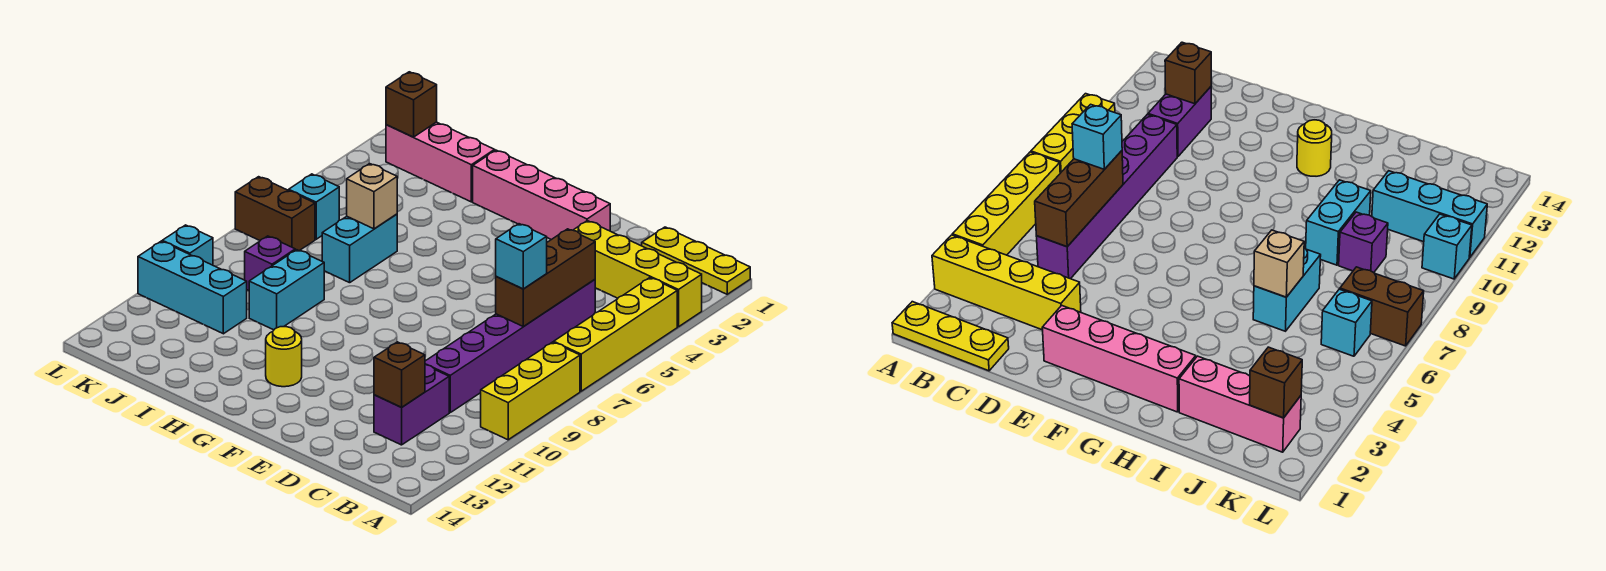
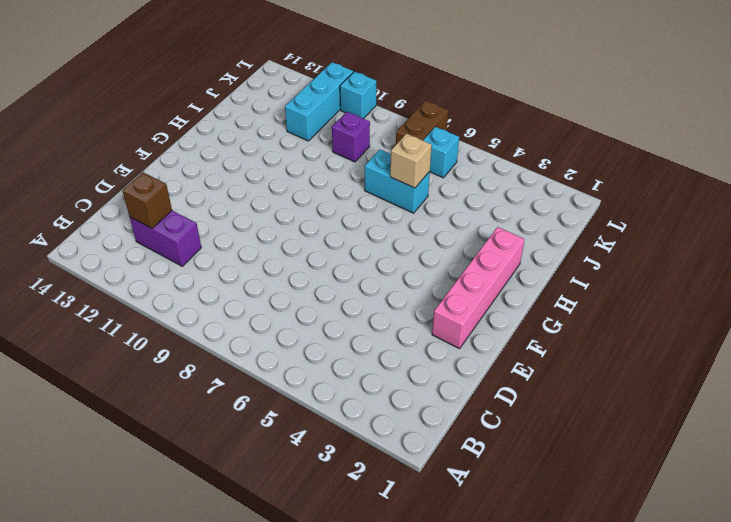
none -> yellow plate A1:C1 level 1
none -> yellow brick A3:D3 level 1
none -> yellow brick A4:A7 level 1

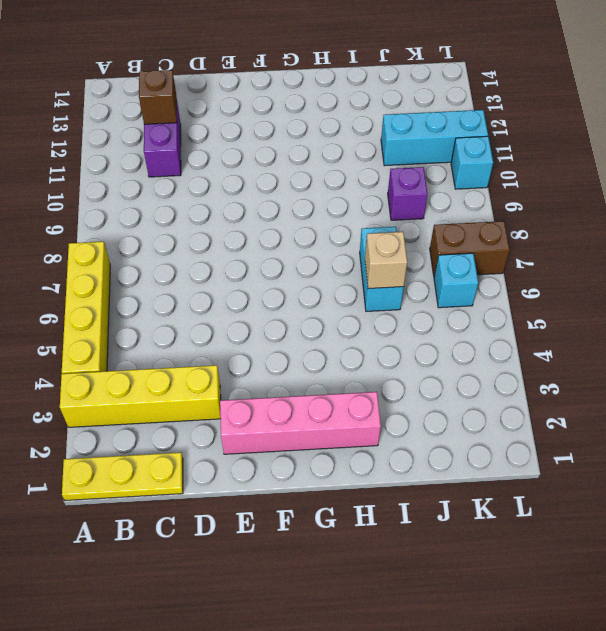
none -> yellow brick A8:A10 level 1
none -> purple brick C5:C10 level 1
none -> yellow round brick G12 level 1

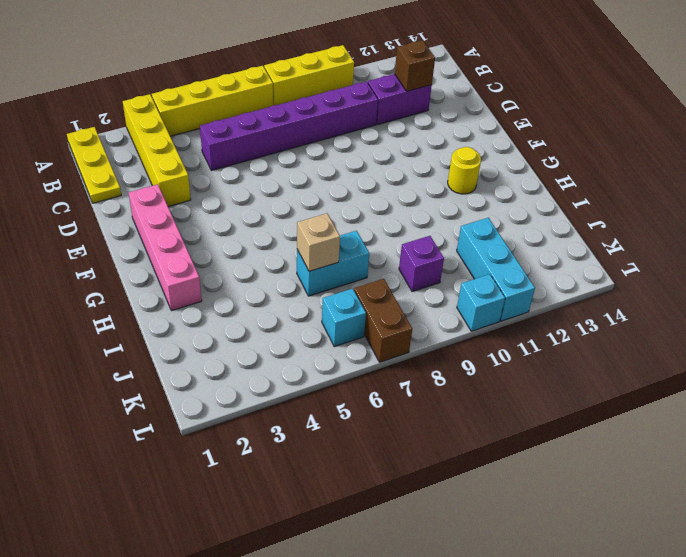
none -> pink brick I2:K2 level 1
none -> cyan brick I9:I10 level 1
none -> brown brick C5:C7 level 2

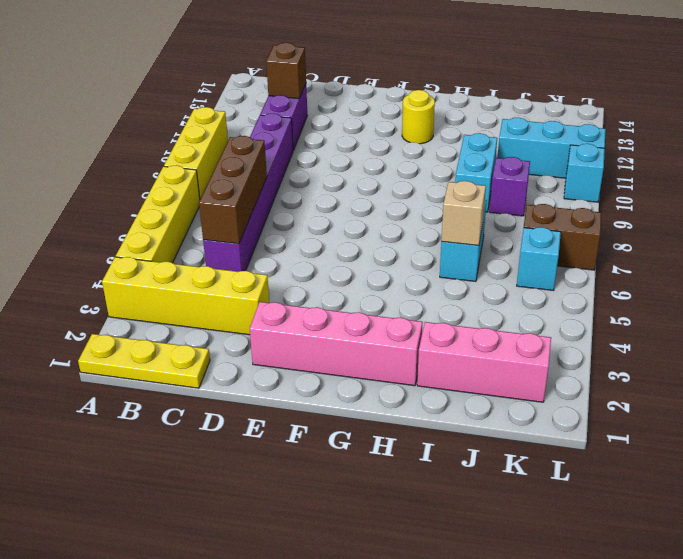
none -> brown brick K2 level 2
none -> cyan brick C7 level 3

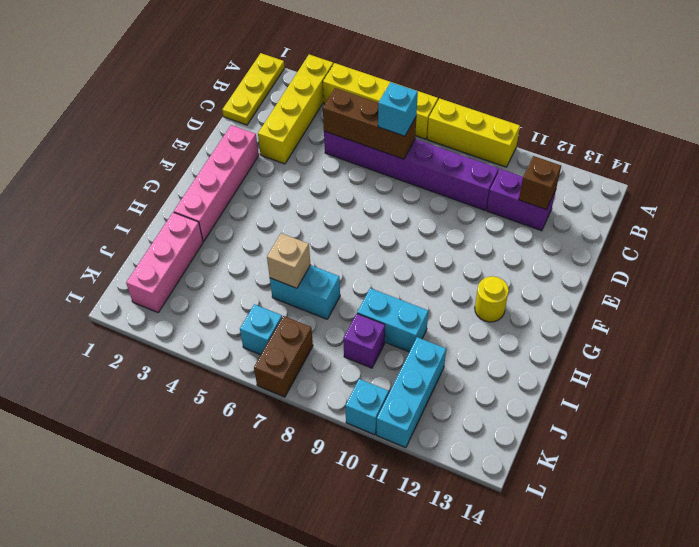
none -> brown brick K2 level 2

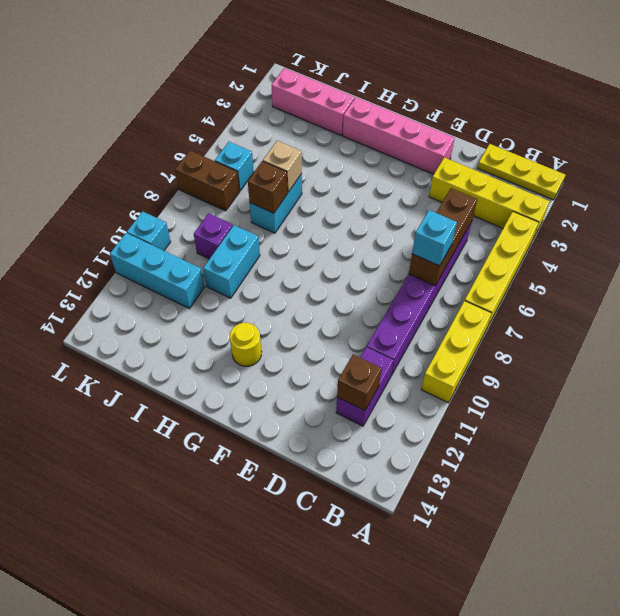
brown brick I7 level 2 -> brown brick K2 level 2

